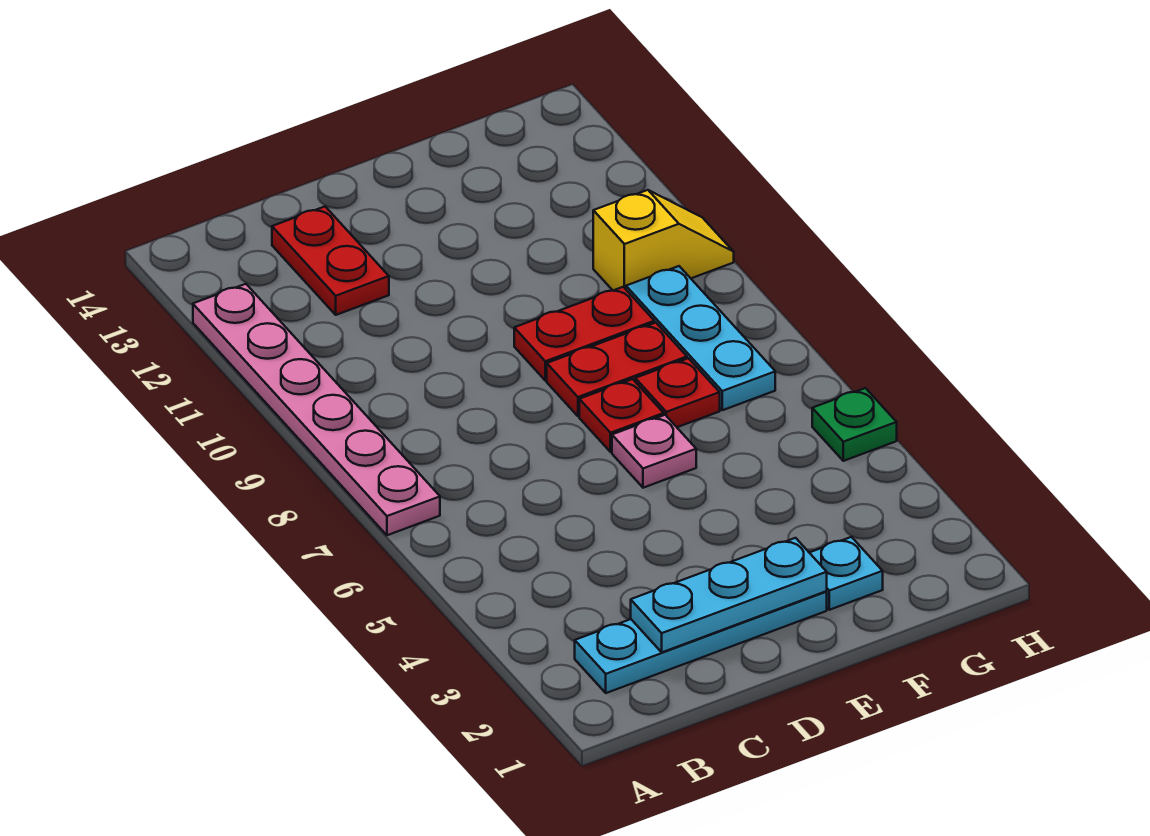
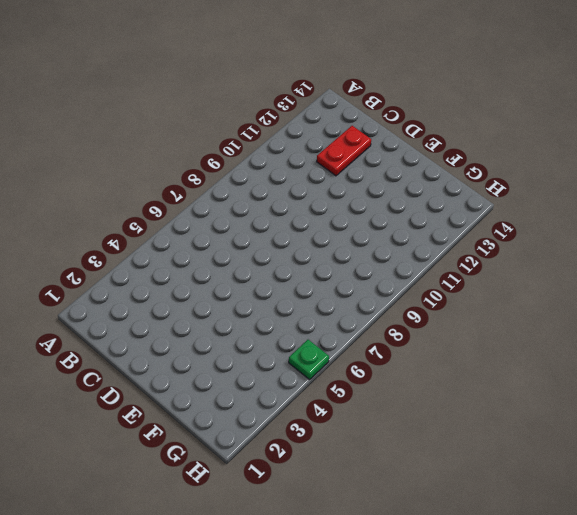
none -> pink plate A7:A12 level 1
none -> cyan plate B2:E2 level 1
none -> pink plate E6 level 1

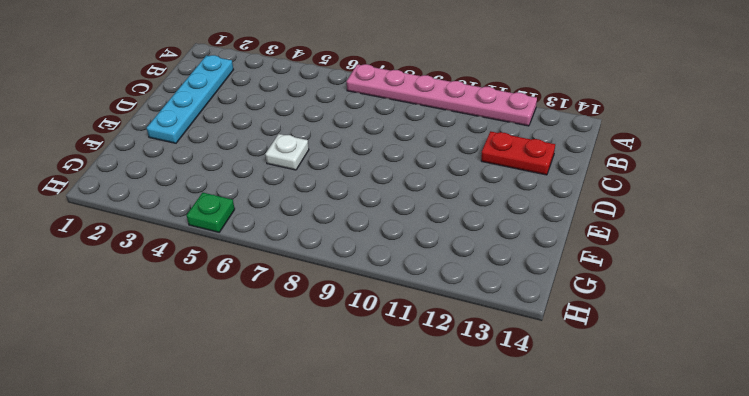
white plate E6 level 1 -> pink plate E6 level 1
none -> red plate E7 level 1
none -> red plate E8:F8 level 1
none -> red plate E9:F9 level 1

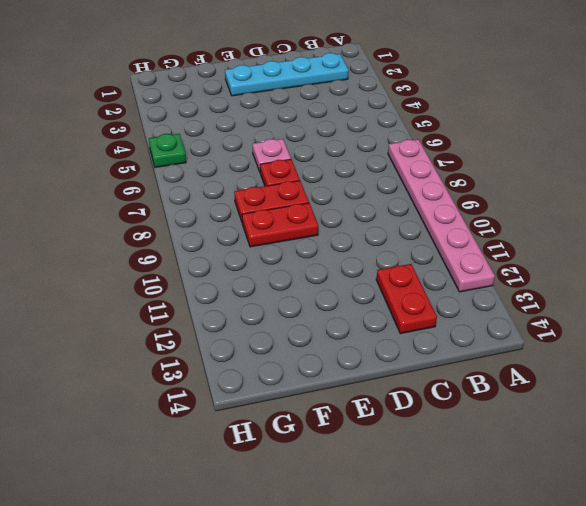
none -> cyan plate F2 level 1
none -> red plate F7 level 1
none -> cyan plate G7:G9 level 1

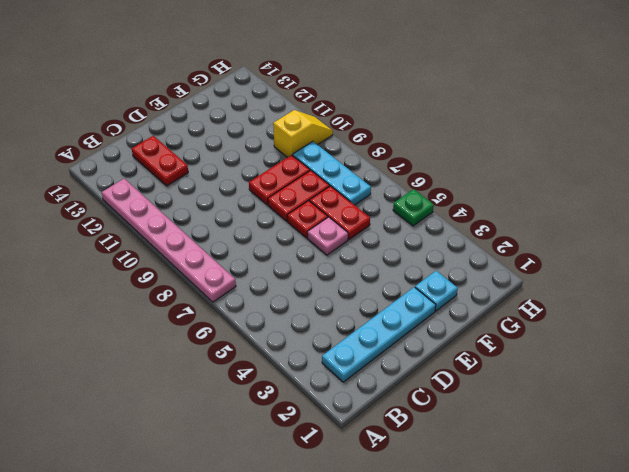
red plate F6:F7 level 1 -> red plate F7 level 1
none -> cyan plate C2:E2 level 2

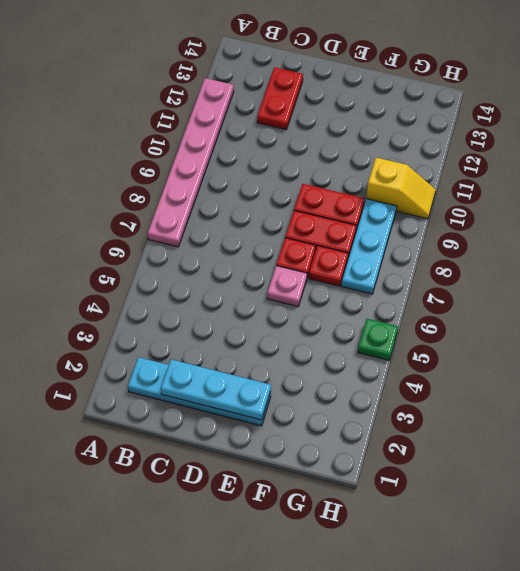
none -> cyan plate F2 level 1

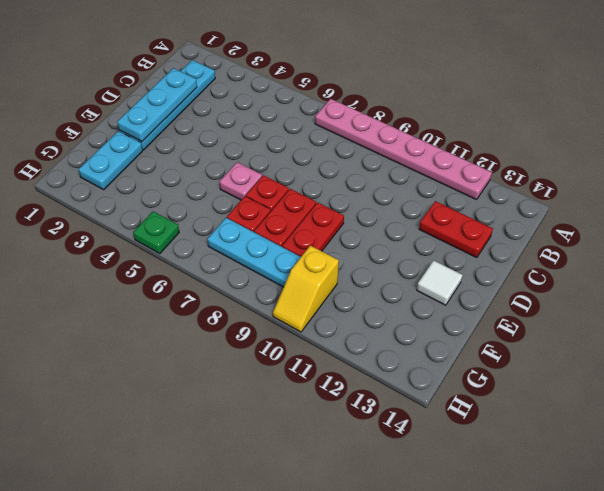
white tile E13 level 1 -> none
cyan plate F2:G2 level 1 -> cyan plate F2 level 1

